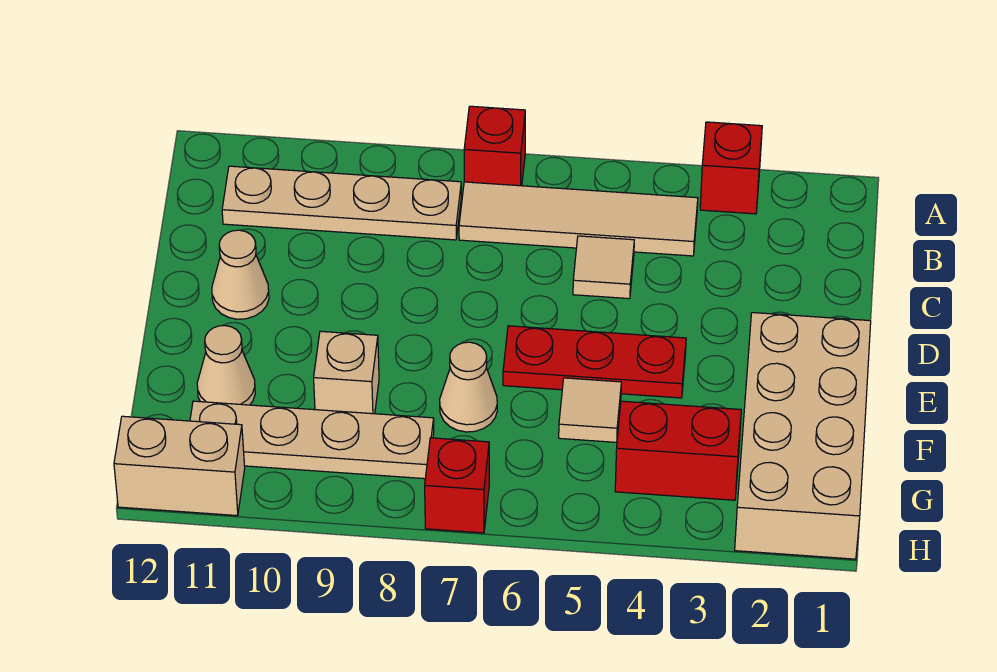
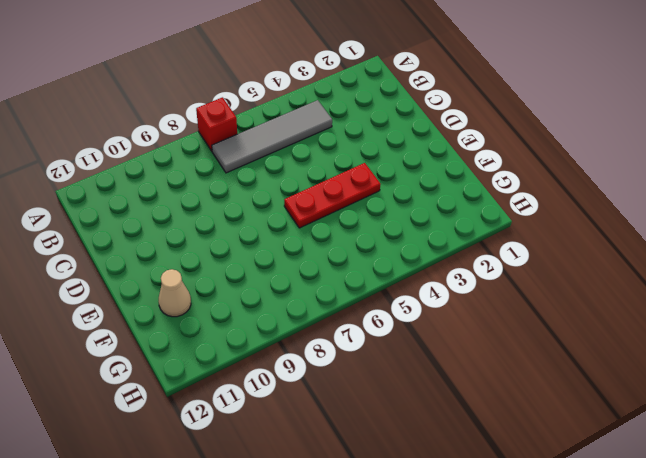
grey tile B4:B7 level 1 -> tan tile B4:B7 level 1
none -> red brick A3 level 1
none -> tan plate B8:B11 level 1
none -> tan tile C5 level 1

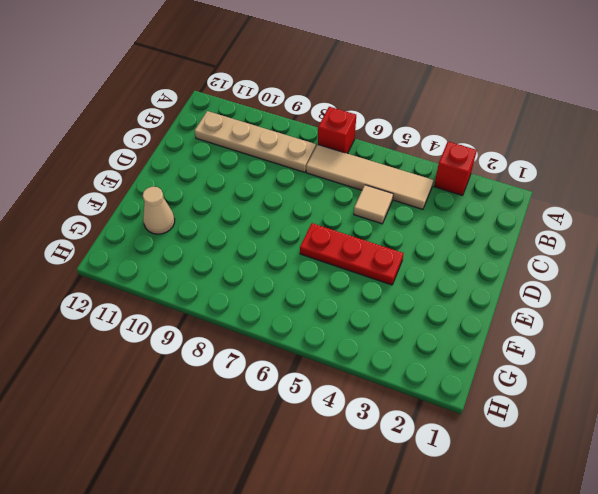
none -> tan cone D11 level 1
none -> tan brick E1:H2 level 1
none -> tan tile F5 level 1

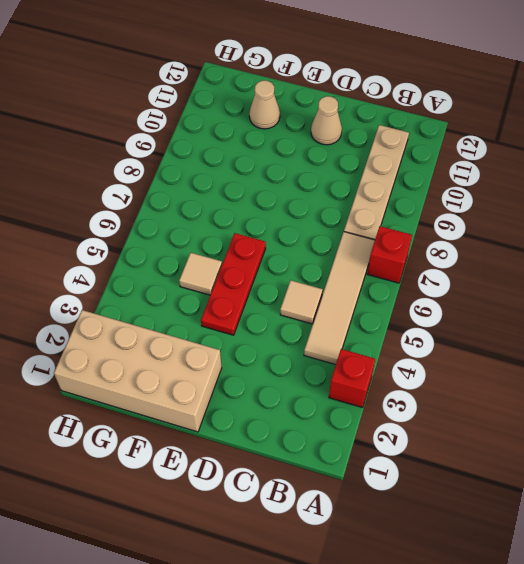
none -> tan cone F7 level 1
none -> tan brick F9 level 1
none -> red brick G3:G4 level 1

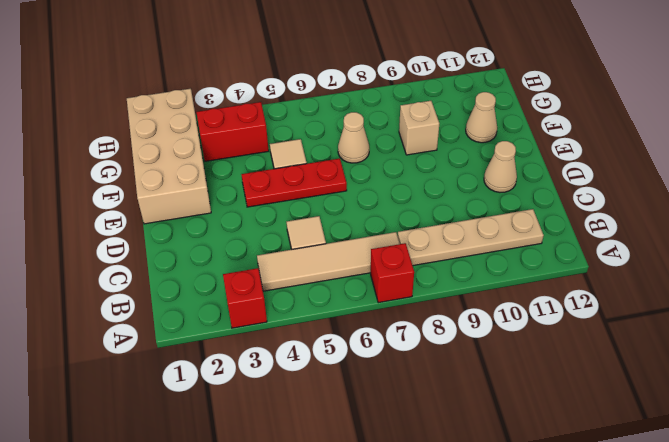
none -> tan plate G8:G11 level 1
none -> red brick H7 level 1
none -> tan brick H11:H12 level 1

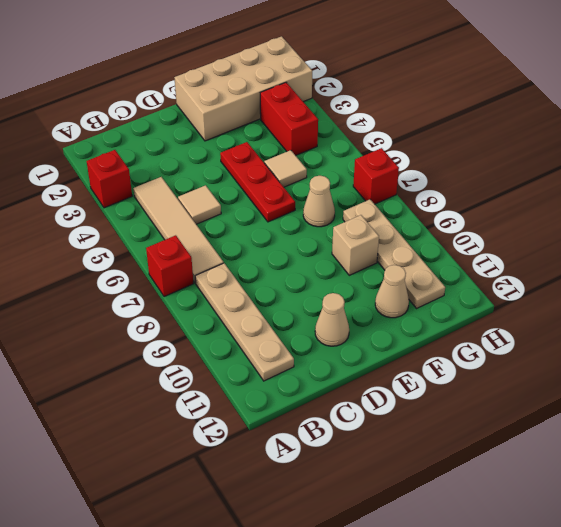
none -> tan brick H11:H12 level 1

